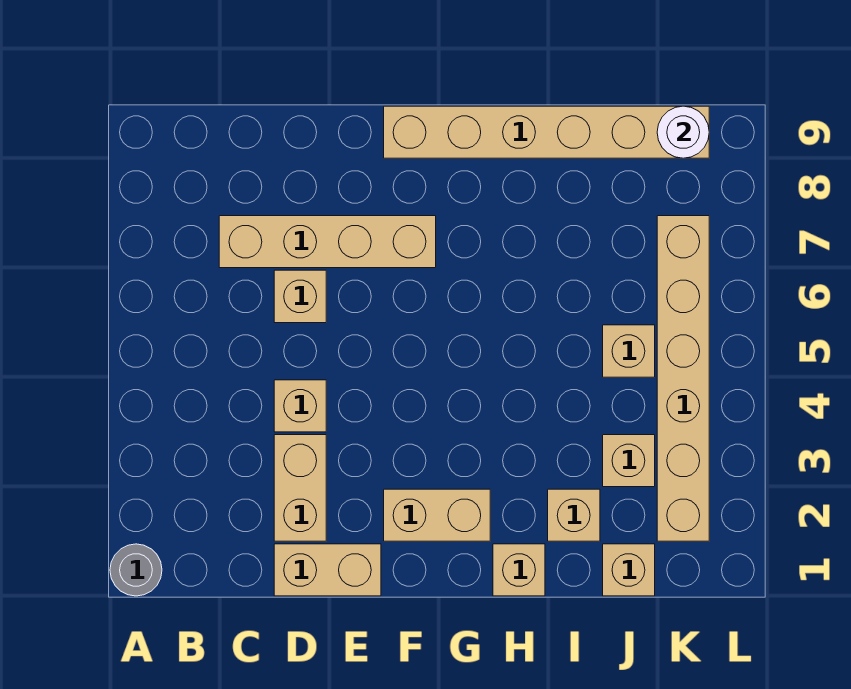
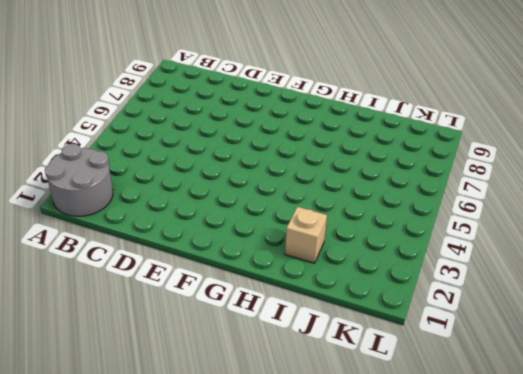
grey round brick A1:B2 level 1 -> grey round brick A1 level 1
none -> tan brick C7:F7 level 1
none -> tan brick D1:E1 level 1
none -> tan brick D2:D3 level 1

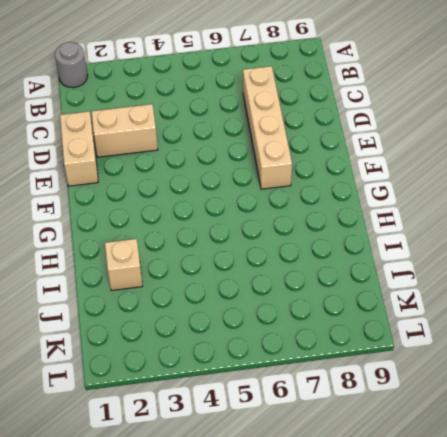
none -> tan brick D4 level 1
none -> tan brick D6 level 1
none -> tan brick F2:G2 level 1

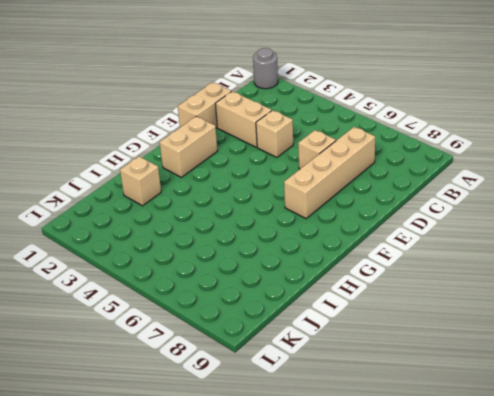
none -> tan brick F9:K9 level 1
none -> tan brick H1 level 1
none -> tan brick J1 level 1

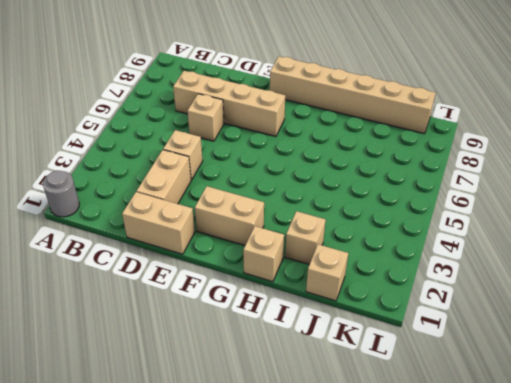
none -> tan brick J3 level 1
none -> tan brick J5 level 1
none -> tan brick K2:K7 level 1

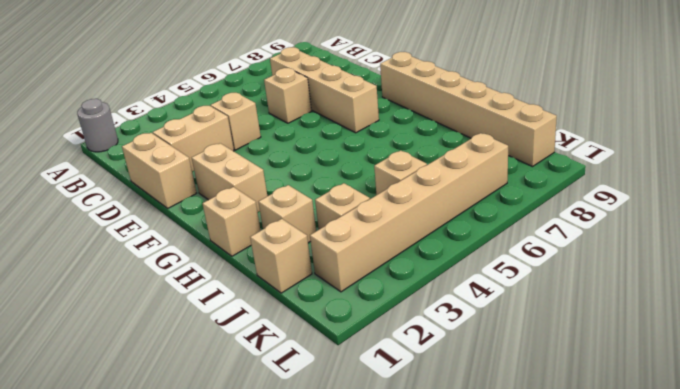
none -> white round brick K9 level 2

